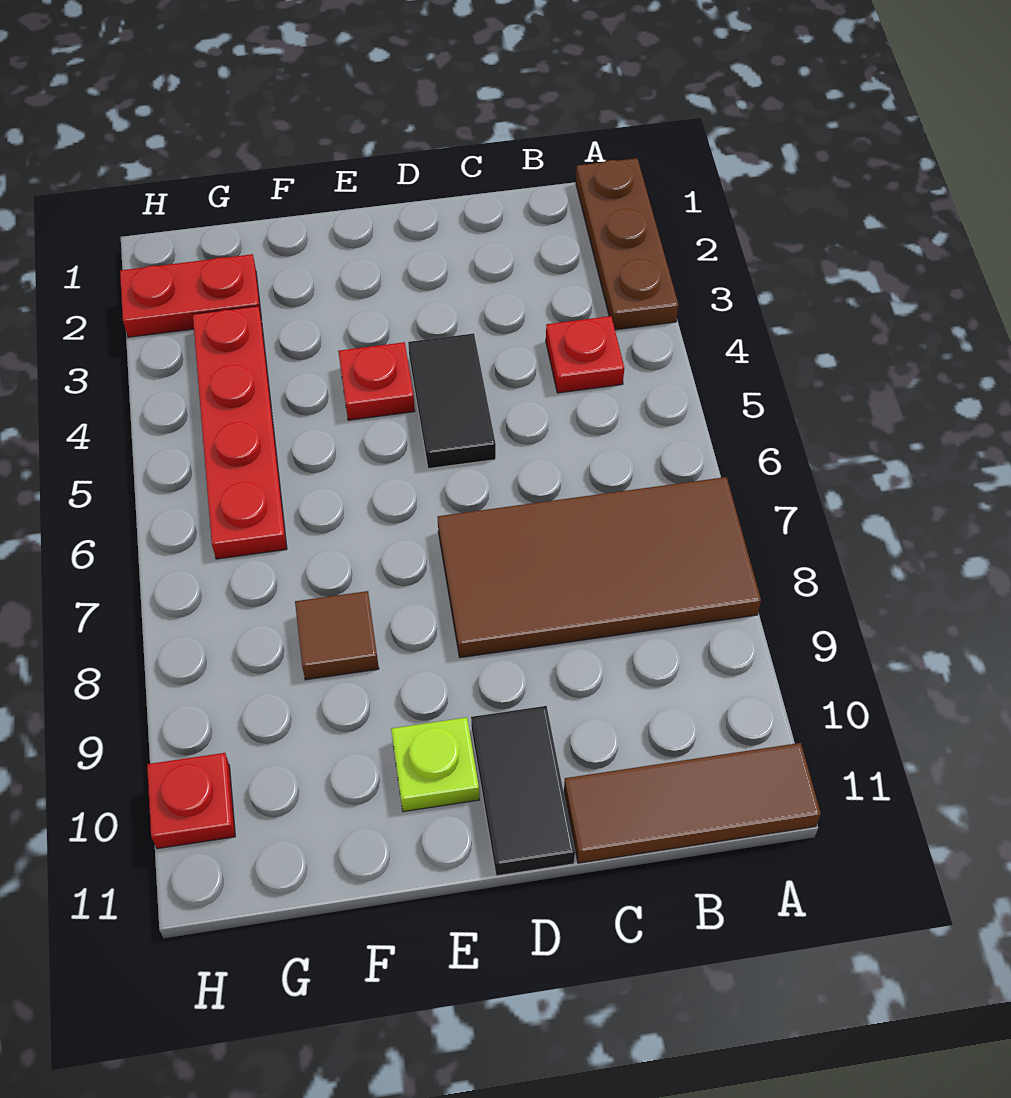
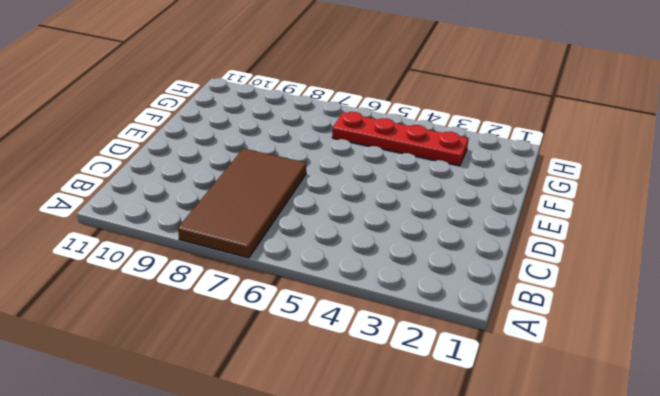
none -> brown plate A1:A3 level 1
none -> brown tile A11:C11 level 1
none -> red plate B4 level 1

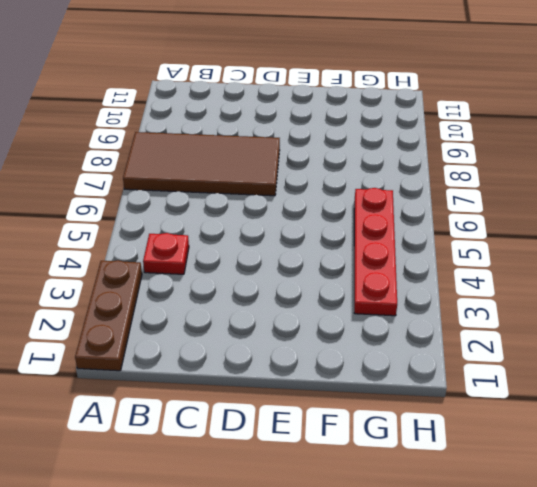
none -> brown tile A11:C11 level 1
none -> black tile D4:D5 level 1
none -> black tile D10:D11 level 1

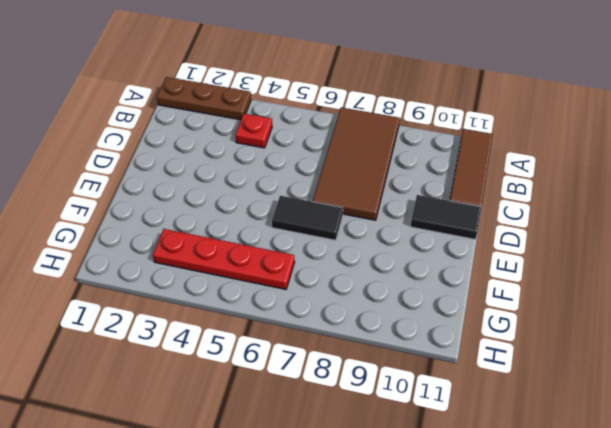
black tile E6:E7 level 1 -> black tile D4:D5 level 1
none -> red plate E4 level 1
none -> lime plate E10 level 1
none -> brown tile F8 level 1

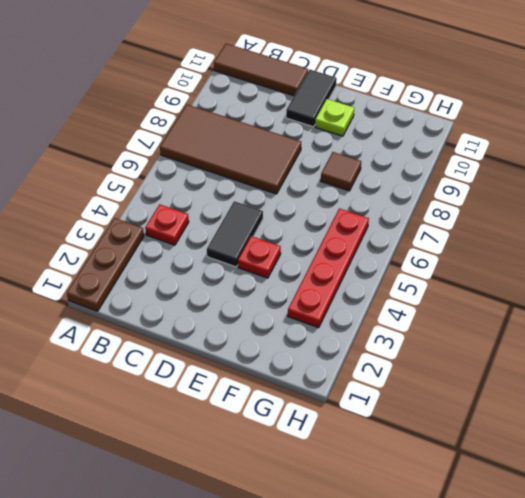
none -> red plate G2:H2 level 1
none -> red plate H10 level 1

